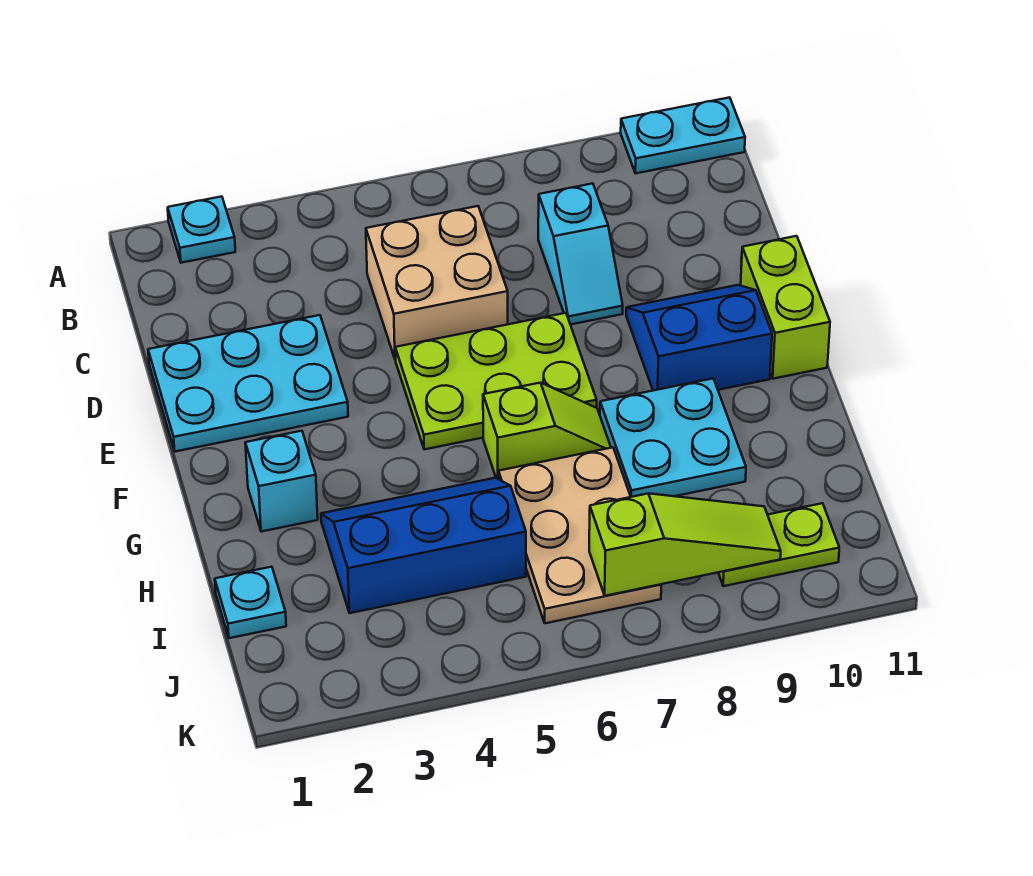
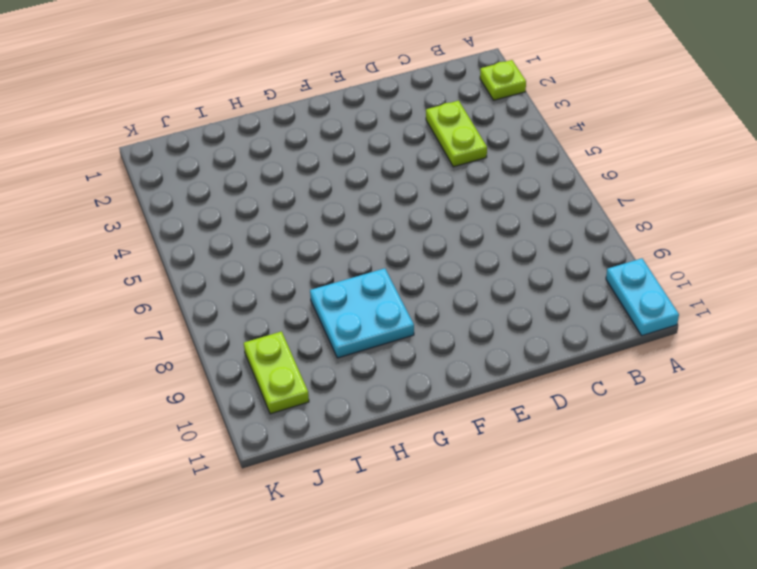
lime plate A2 level 1 -> cyan plate A2 level 1
lime plate C3:C4 level 1 -> none
none -> tan brick C5:D6 level 1
none -> cyan slope C8:D8 level 1 top C
none -> cyan plate D1:E3 level 1

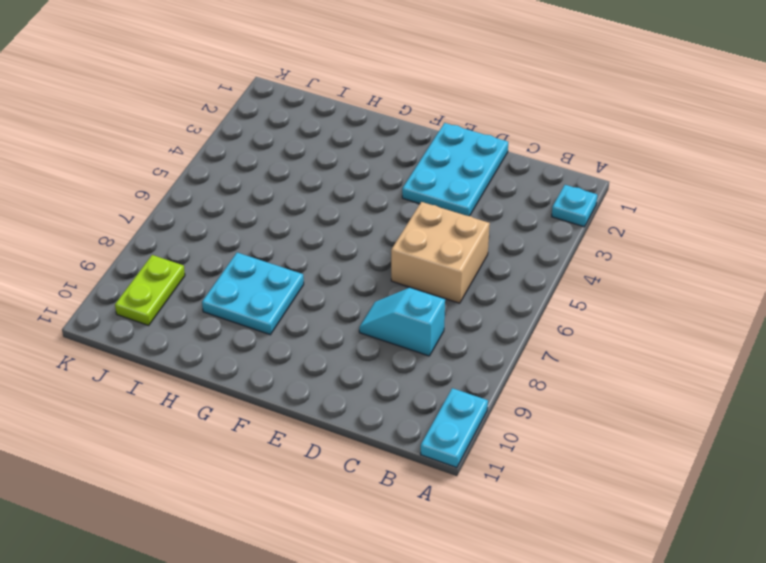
none -> lime plate E5:F7 level 1
none -> blue slope E9:F10 level 1 top F
none -> lime brick E11:F11 level 1

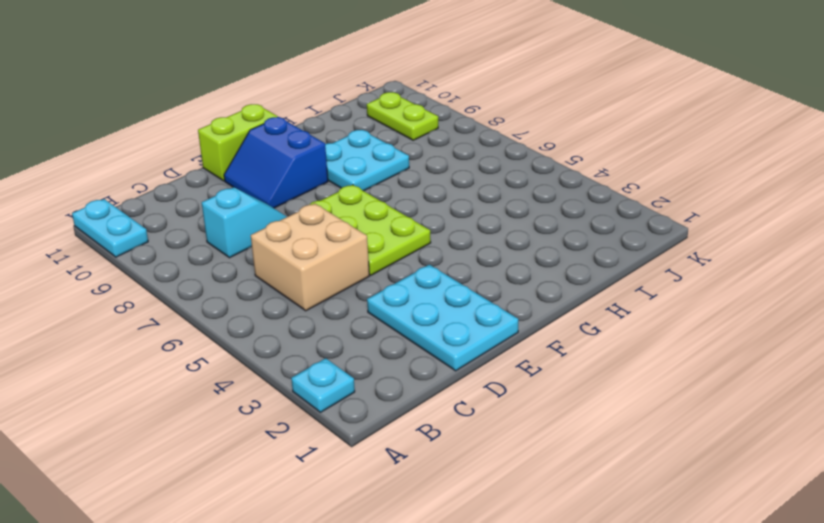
none -> cyan brick G2 level 1
none -> lime slope G6:G7 level 1 top 6
none -> blue slope H3:I5 level 1 top I

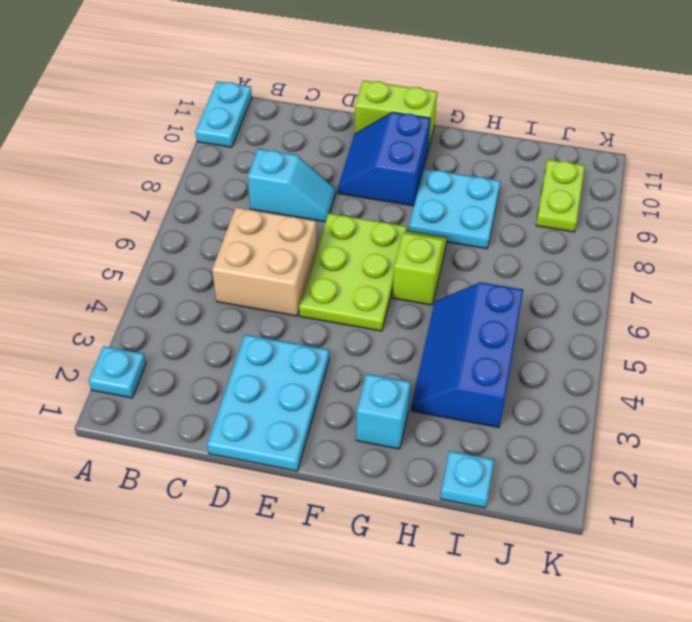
none -> tan plate H6:J7 level 1
none -> lime slope J7:J9 level 2 top 7

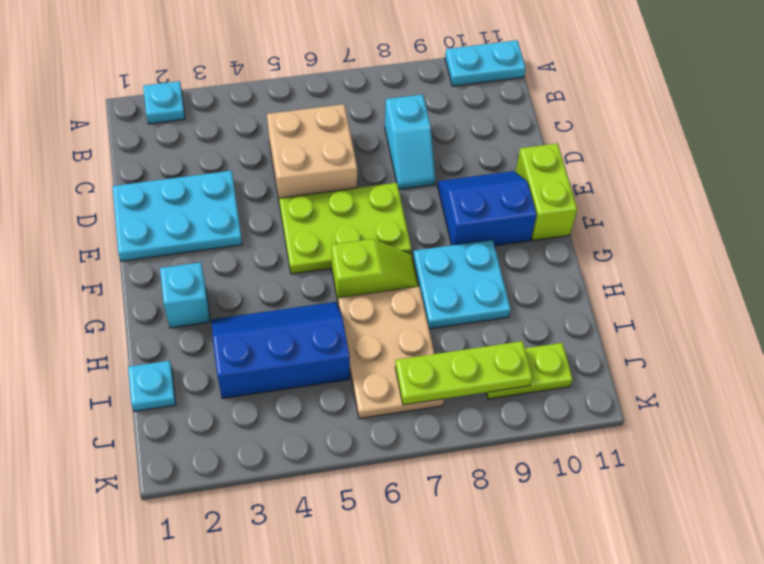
lime plate J7:J9 level 2 -> lime slope J7:J9 level 2 top 7

